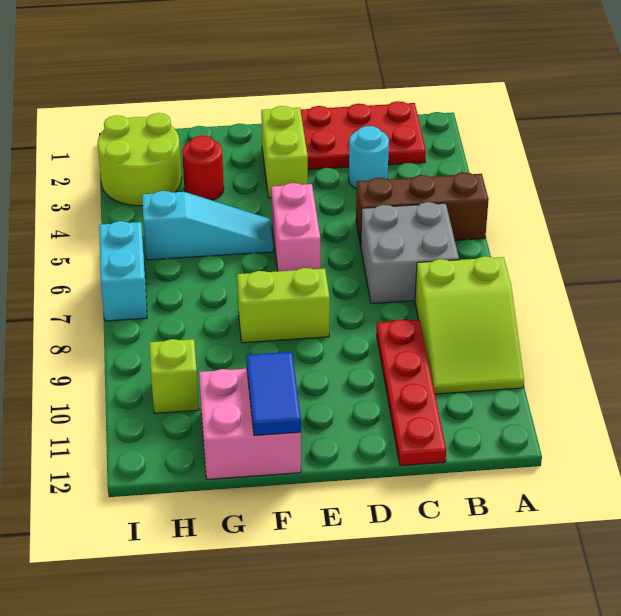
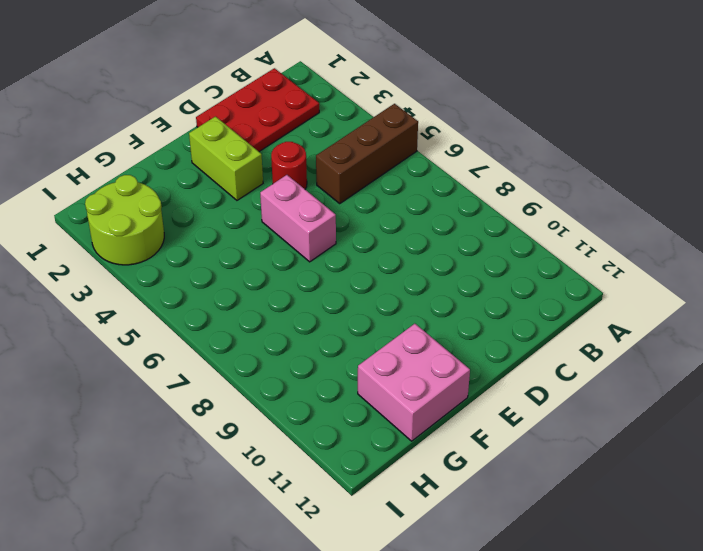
red round brick D4 level 1 -> red round brick G3 level 1
none -> lime slope A8:B10 level 1 top 8
none -> grey brick B6:C7 level 1
none -> cyan round brick C3 level 1

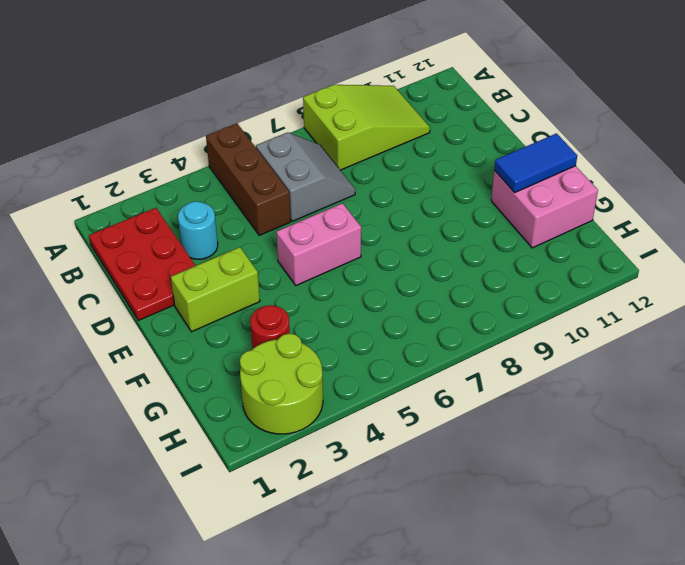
grey slope B6:C7 level 1 top 6 -> grey brick B6:C7 level 1
none -> red plate C9:C12 level 1
none -> lime brick E8:F8 level 1
none -> cyan slope F5:H5 level 1 top H

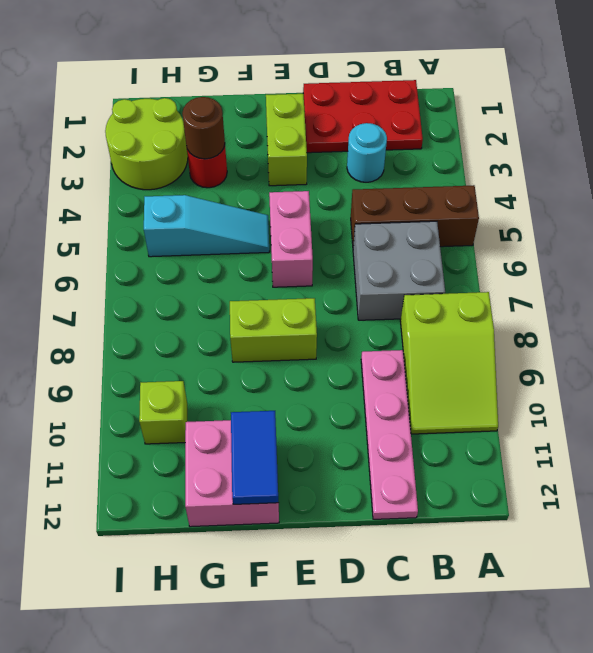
pink plate C9:C12 level 1 -> red plate C9:C12 level 1
brown round brick G3 level 2 -> none
none -> cyan brick I6:I7 level 1

